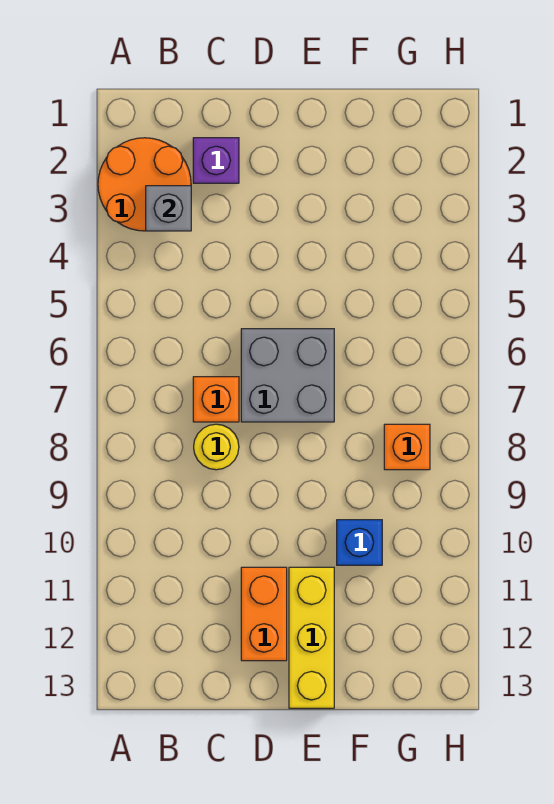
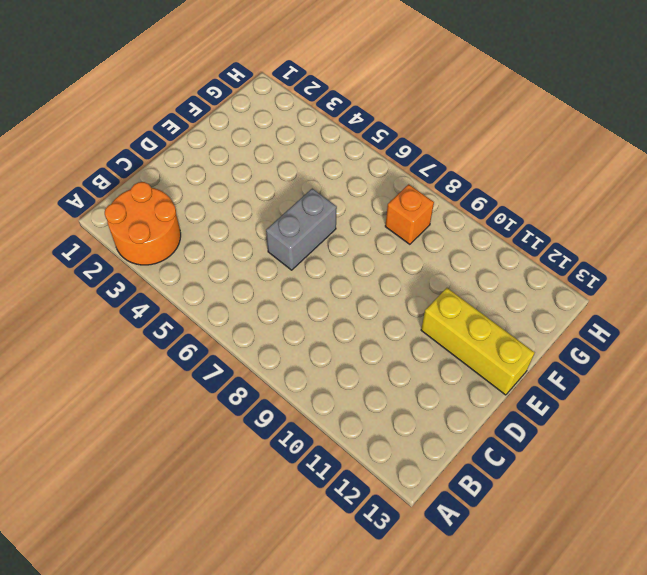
grey brick D6:E6 level 1 -> grey brick D6:E7 level 1
none -> purple brick C2 level 1
none -> orange brick C7 level 1

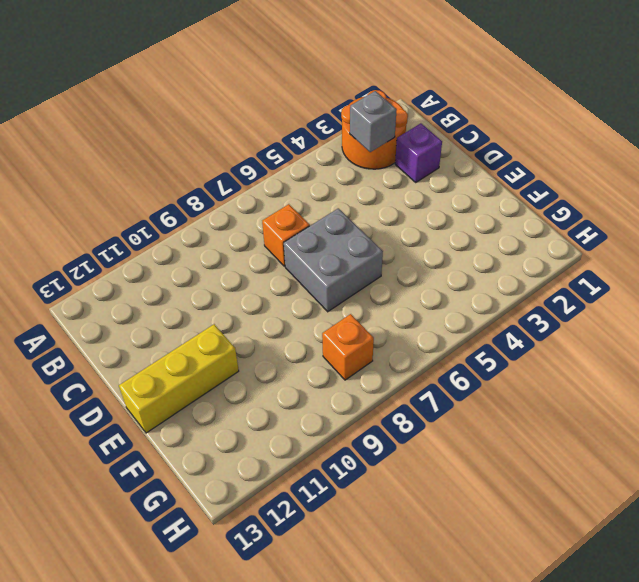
none -> yellow round brick C8 level 1
none -> orange brick D11:D12 level 1

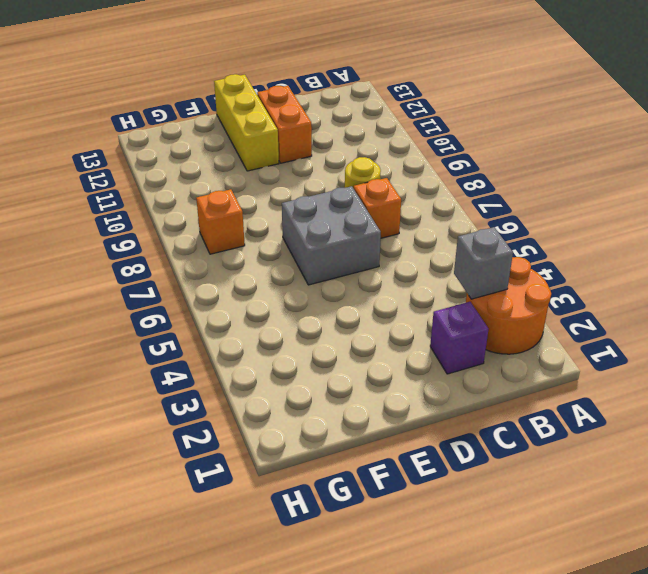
none -> blue brick F10 level 1

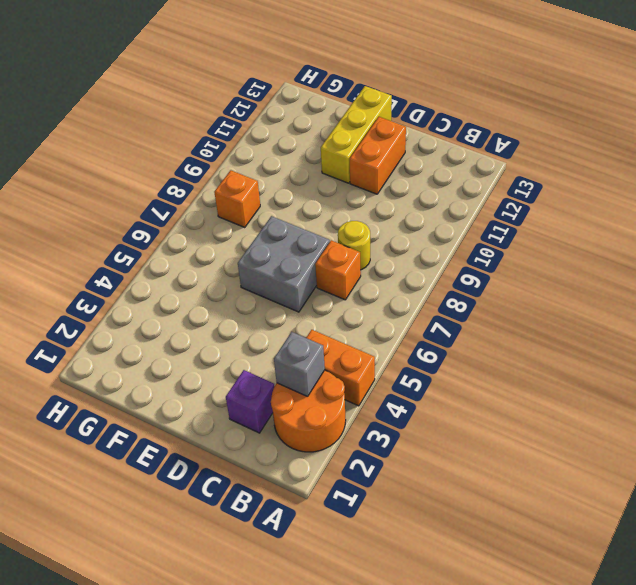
orange brick A4:B4 level 1 -> none
none -> blue brick F10 level 1

